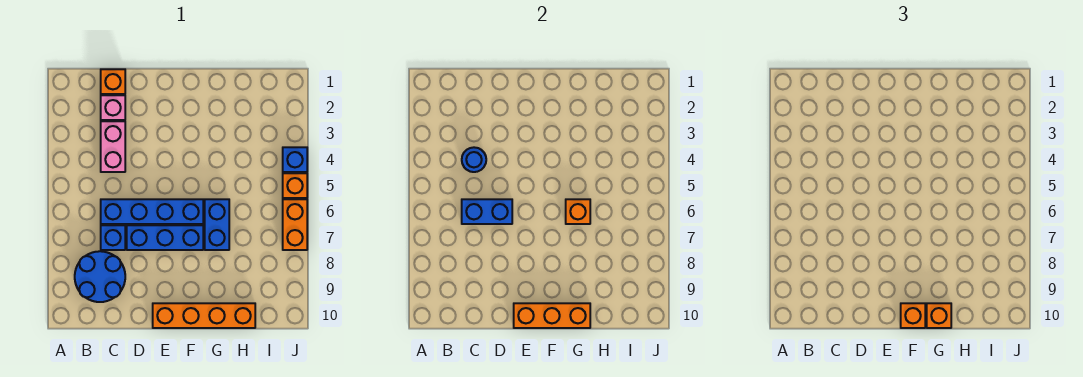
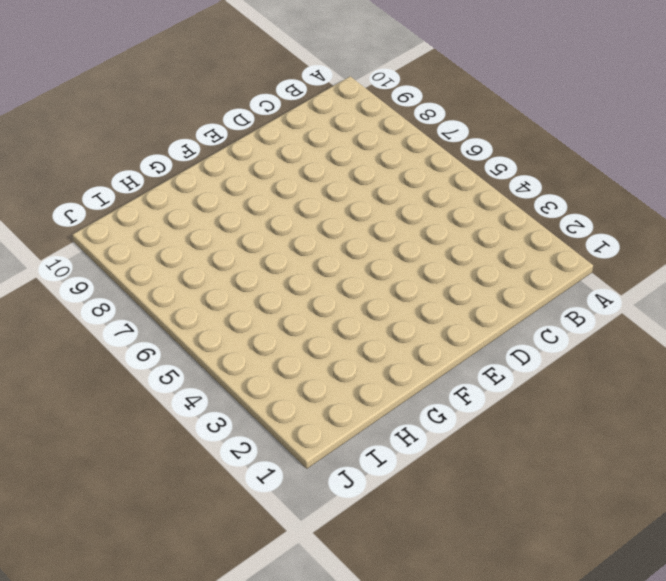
none -> blue round brick B8:C9 level 1
none -> orange brick C1 level 1
none -> pink brick C2 level 1

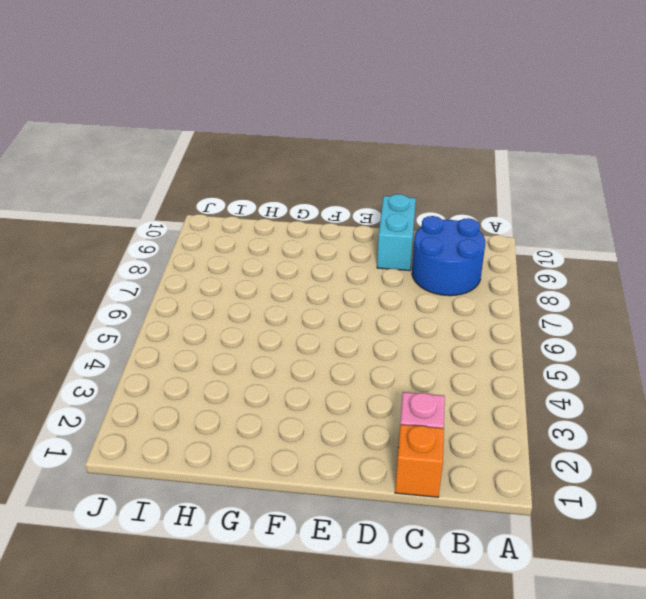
cyan brick D9:D10 level 1 -> none
none -> pink brick C3:C4 level 1
none -> blue brick C6:F6 level 1
none -> blue brick C7 level 1

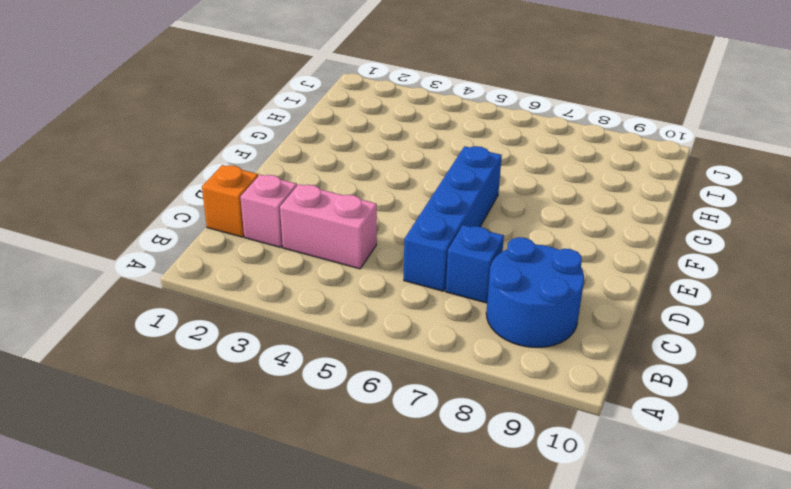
none -> blue brick D7:F7 level 1
none -> orange brick E10:H10 level 1
none -> blue brick G6:G7 level 1

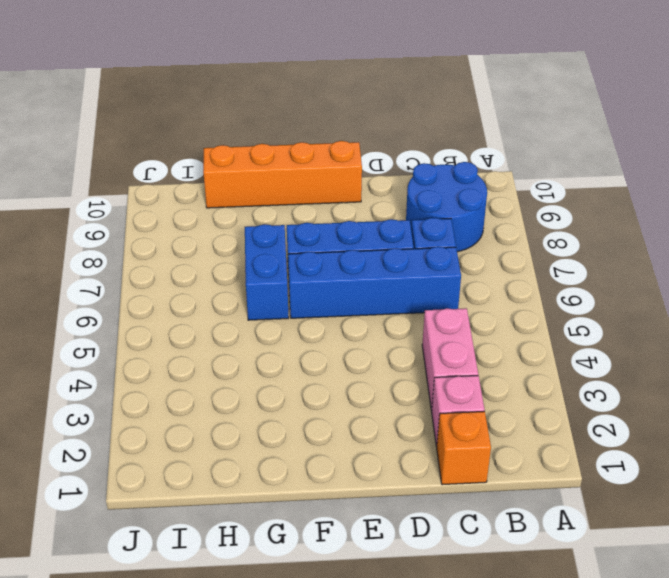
none -> blue brick J4 level 1
none -> orange brick J5 level 1
none -> orange brick J6:J7 level 1

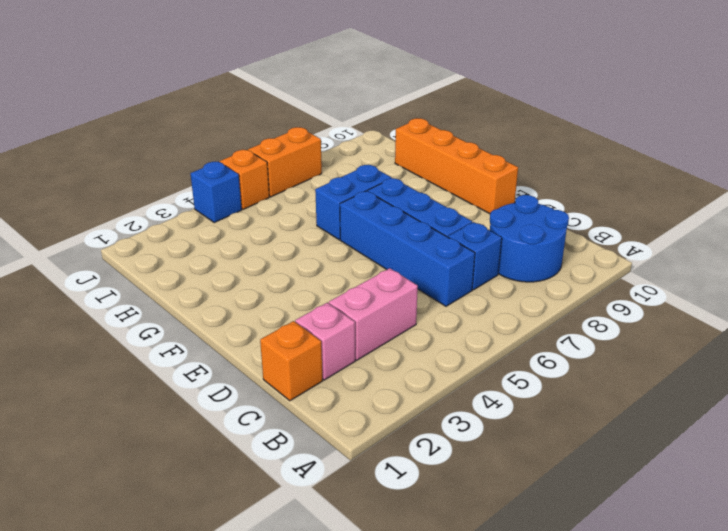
none -> blue round brick C4 level 2
none -> blue brick C6:D6 level 2
none -> orange brick E10:G10 level 2

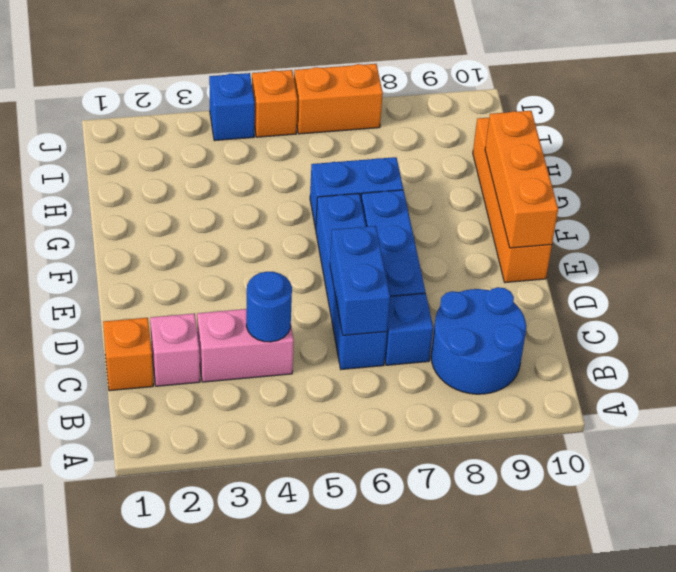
none -> orange brick G6 level 2
none -> orange brick F10 level 3
none -> orange brick G10 level 3

